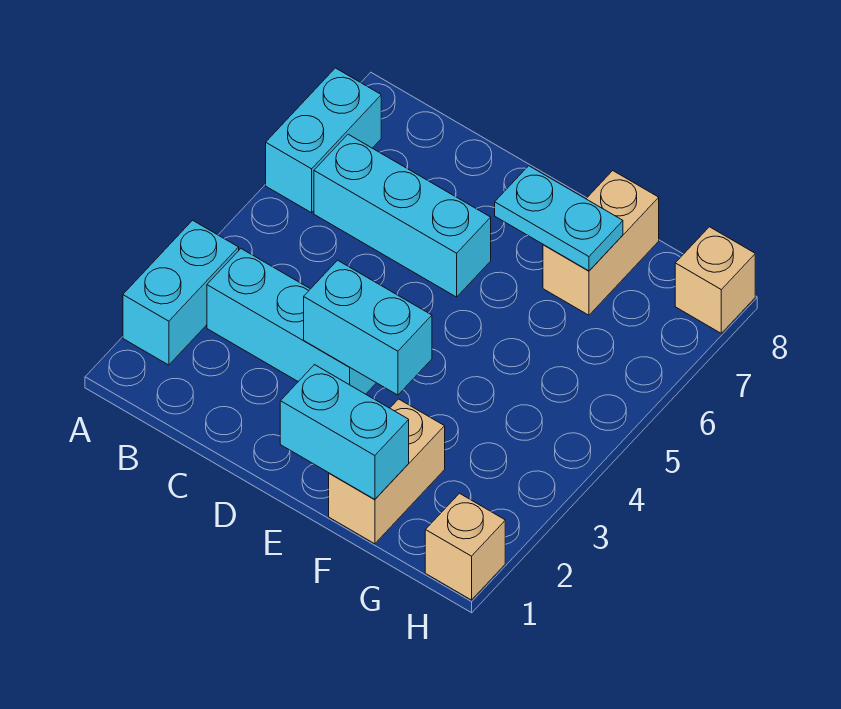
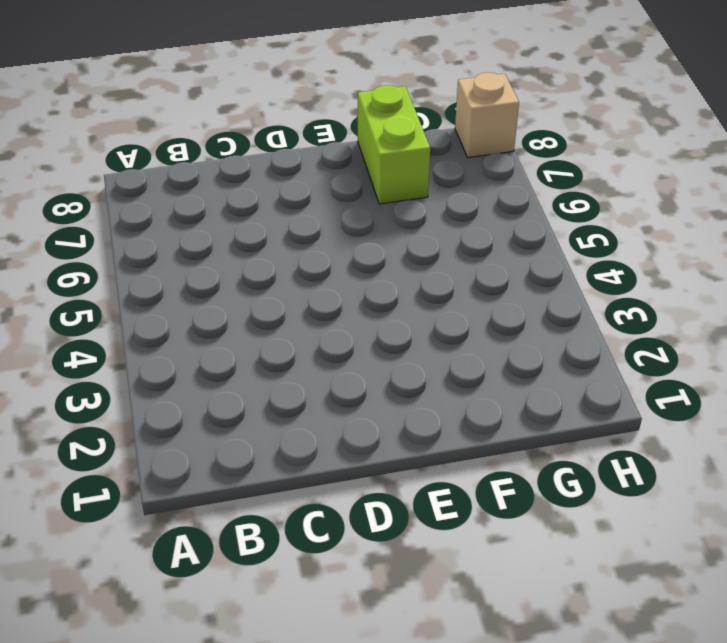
lime brick F7:F8 level 1 -> tan brick F7:F8 level 1
none -> cyan brick A2:A3 level 1
none -> cyan brick A6:A7 level 1

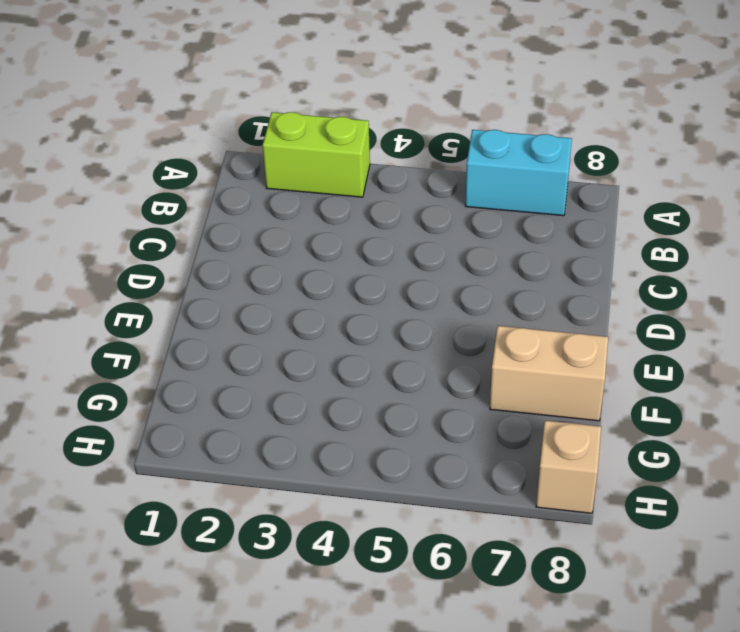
lime brick A2:A3 level 1 -> cyan brick A2:A3 level 1
none -> cyan brick B3:D3 level 1
none -> cyan brick B6:D6 level 1

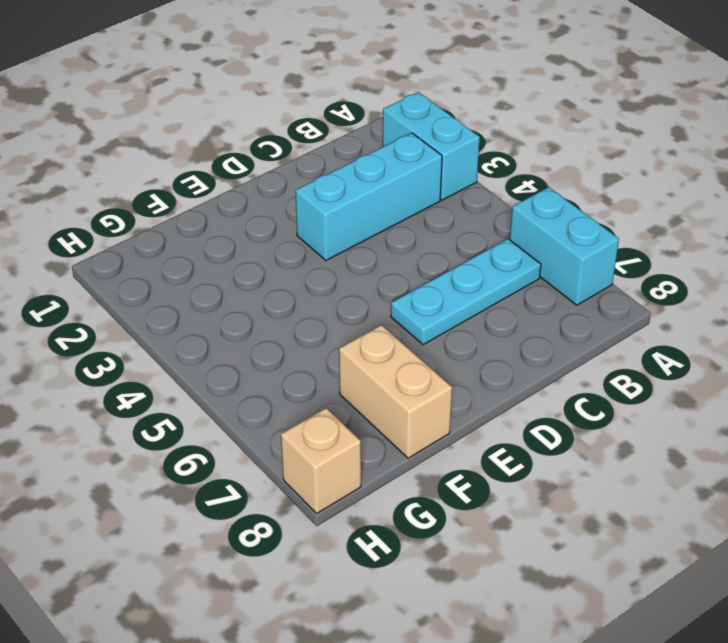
cyan plate B6:D6 level 1 -> cyan brick B6:D6 level 1
none -> tan brick F1:F2 level 1
none -> tan brick H1 level 1

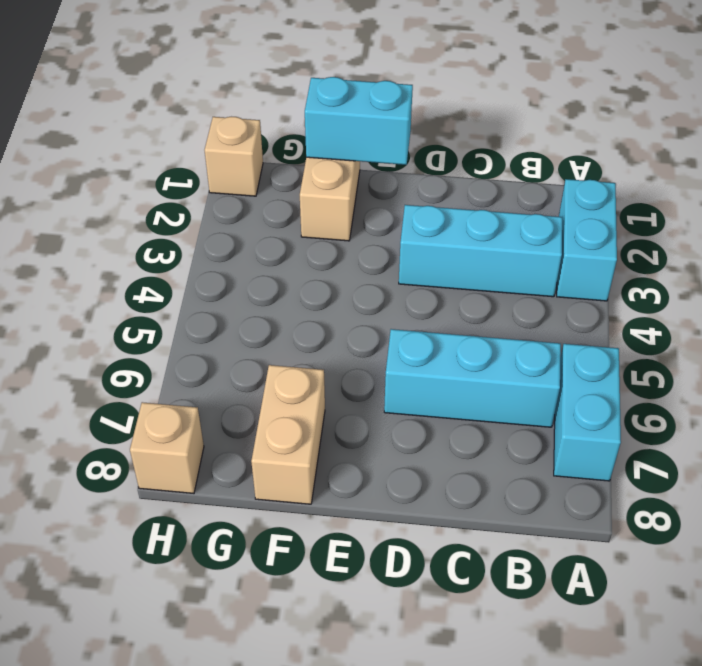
none -> cyan brick D3:E3 level 2
none -> cyan plate E7:F7 level 2

